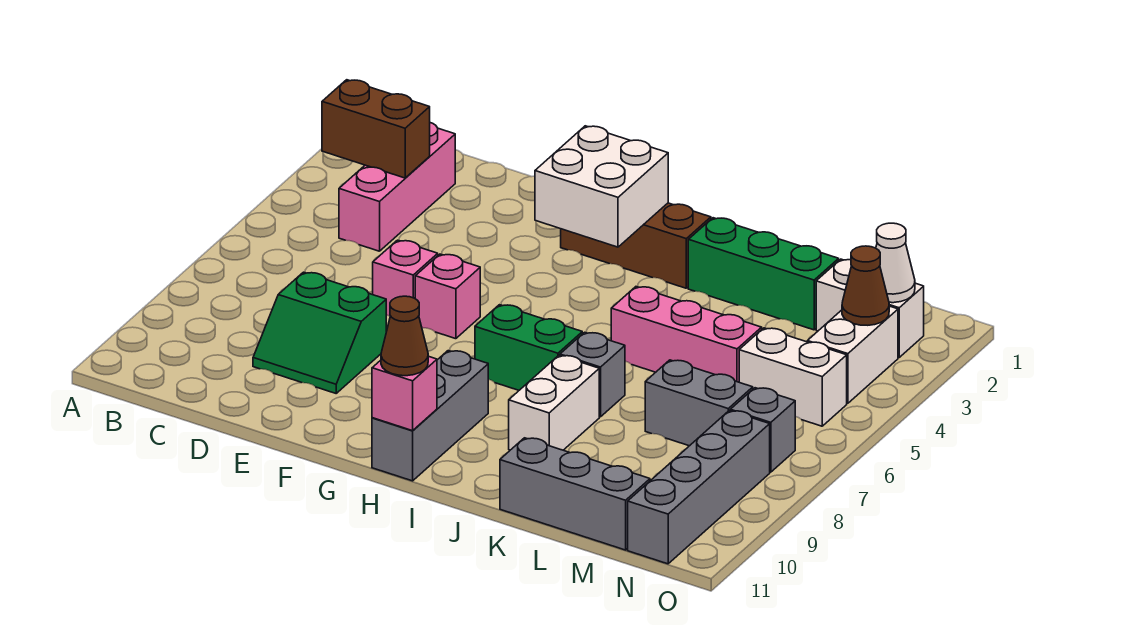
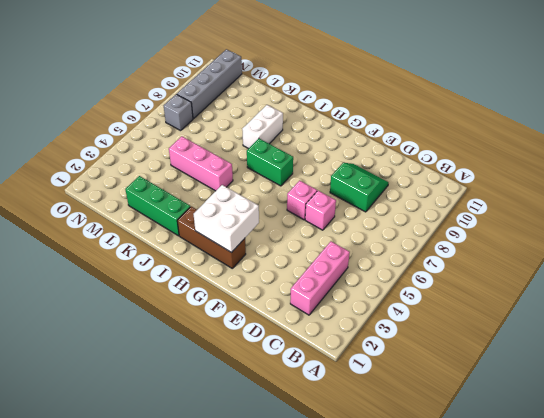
none -> grey brick H9:H11 level 1
none -> grey brick J7 level 1
none -> grey brick K11:M11 level 1

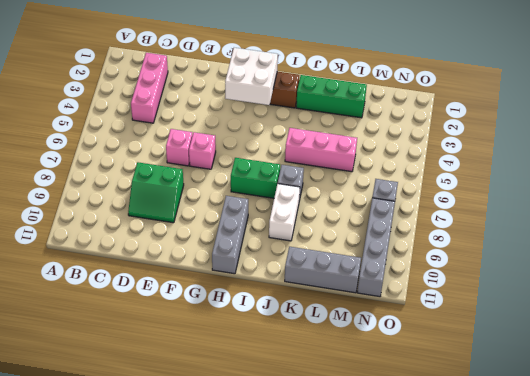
none -> grey brick L7:M7 level 1
none -> white brick M2:N2 level 1
none -> white brick M5:N5 level 1

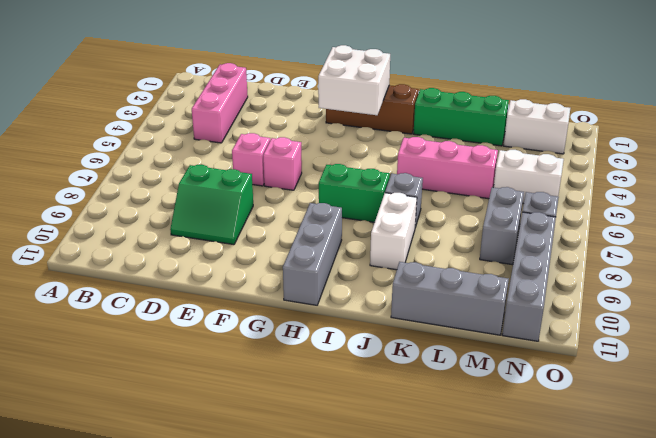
grey brick M7:M8 level 1 -> grey brick L7:M7 level 1
none -> white brick N3:N4 level 1
none -> brown brick B3:C3 level 2
none -> pink brick H11 level 2

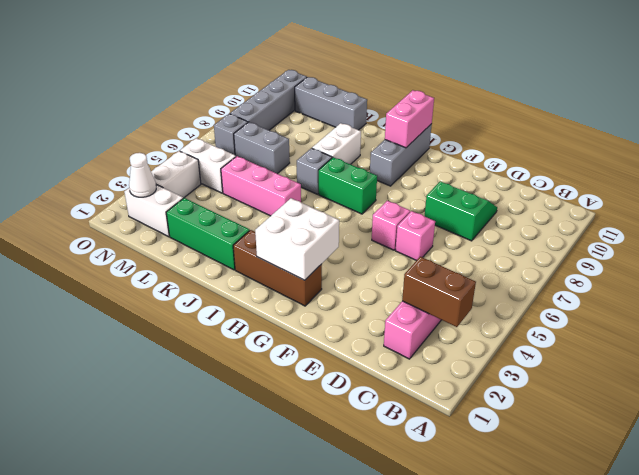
pink brick H10:H11 level 2 -> pink brick H11 level 2
none -> brown cone N3 level 2
none -> brown cone H11 level 3

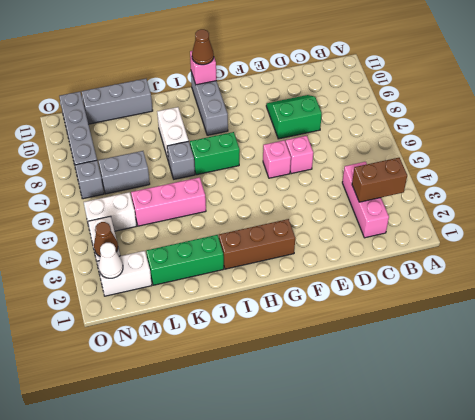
none -> white brick G2:H3 level 2

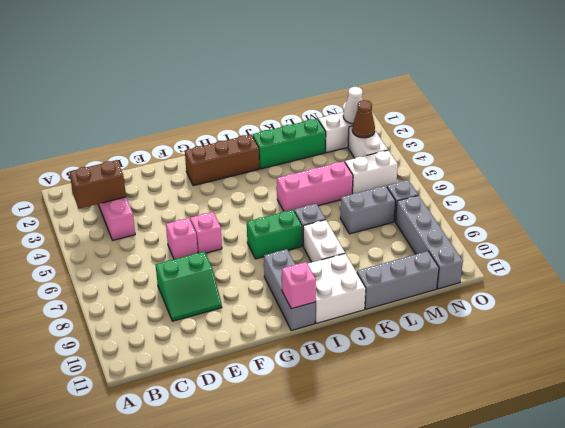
white brick I10:J11 level 1 -> white brick G2:H3 level 2
none -> brown cone H11 level 3

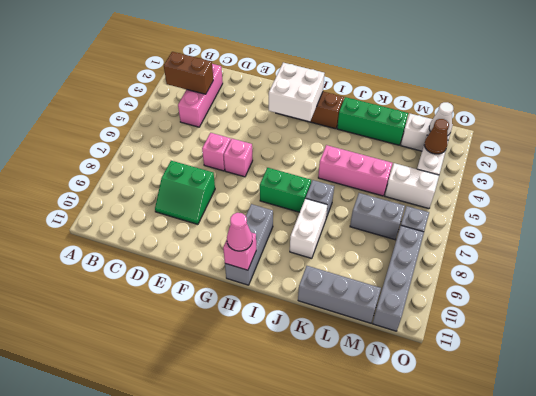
pink cone H11 level 3 -> brown cone H11 level 3

